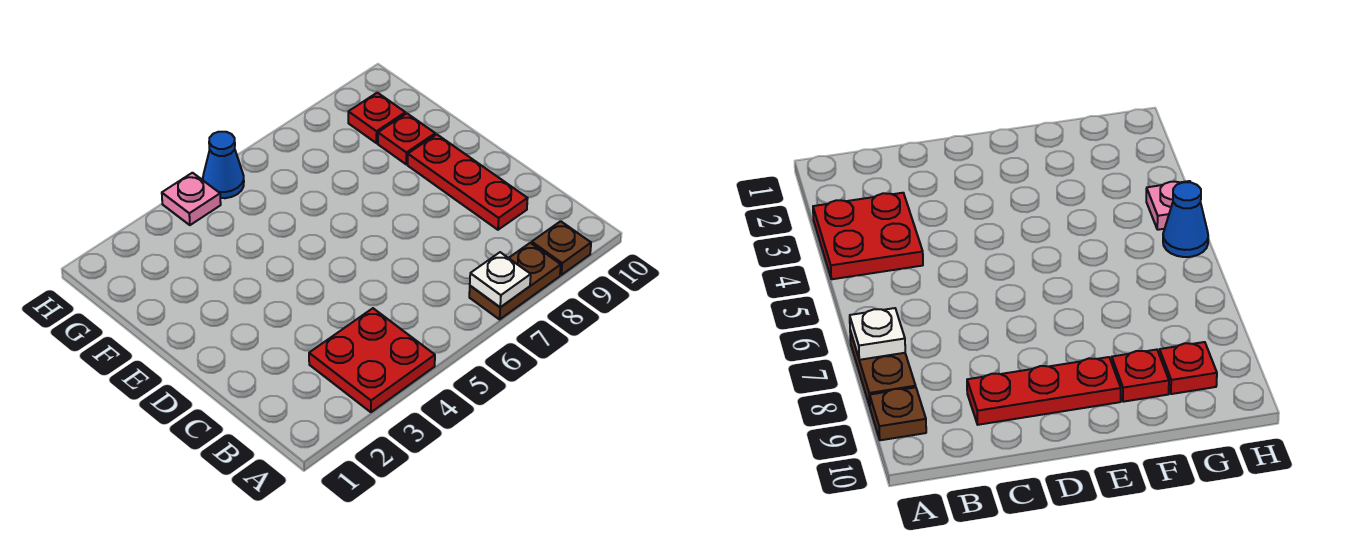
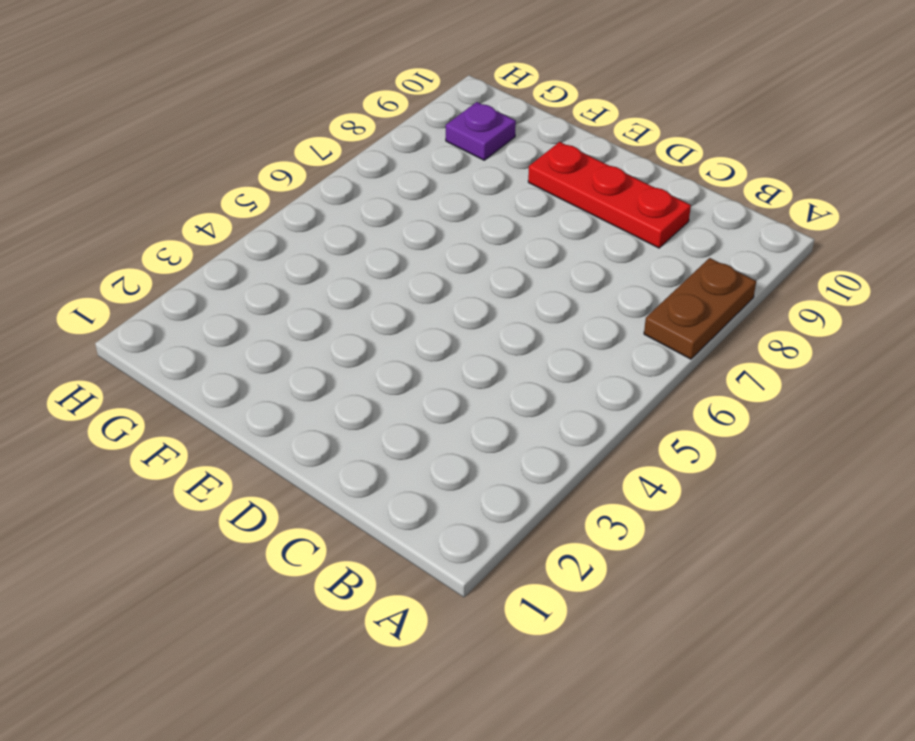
purple plate G9 level 1 -> red plate G9 level 1
none -> red plate A3:B4 level 1
none -> brown plate A9 level 1

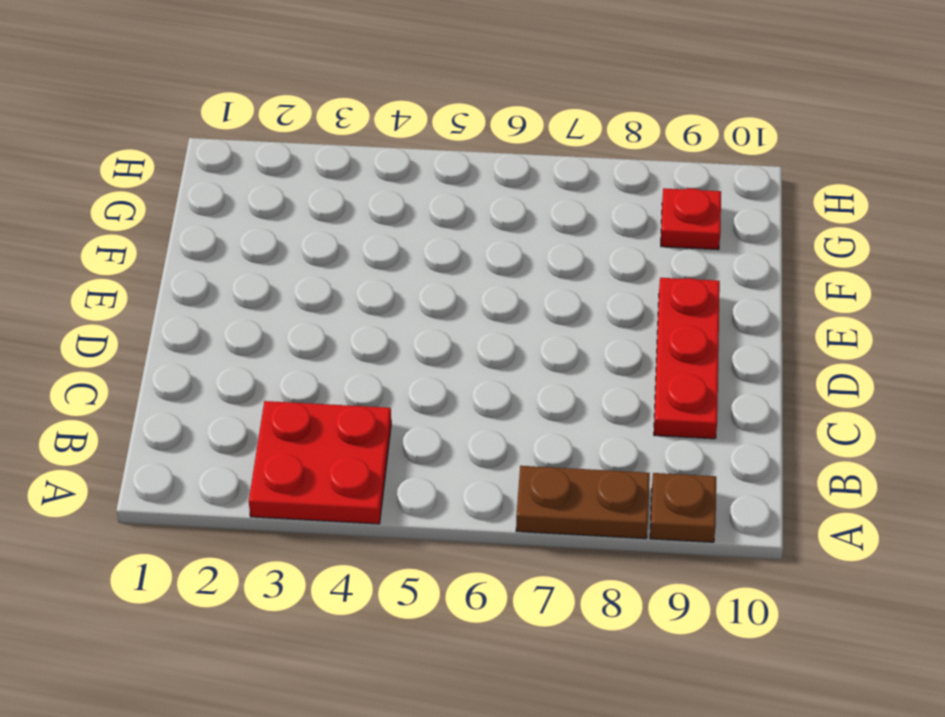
none -> red plate F9 level 1
none -> pink plate H4 level 1

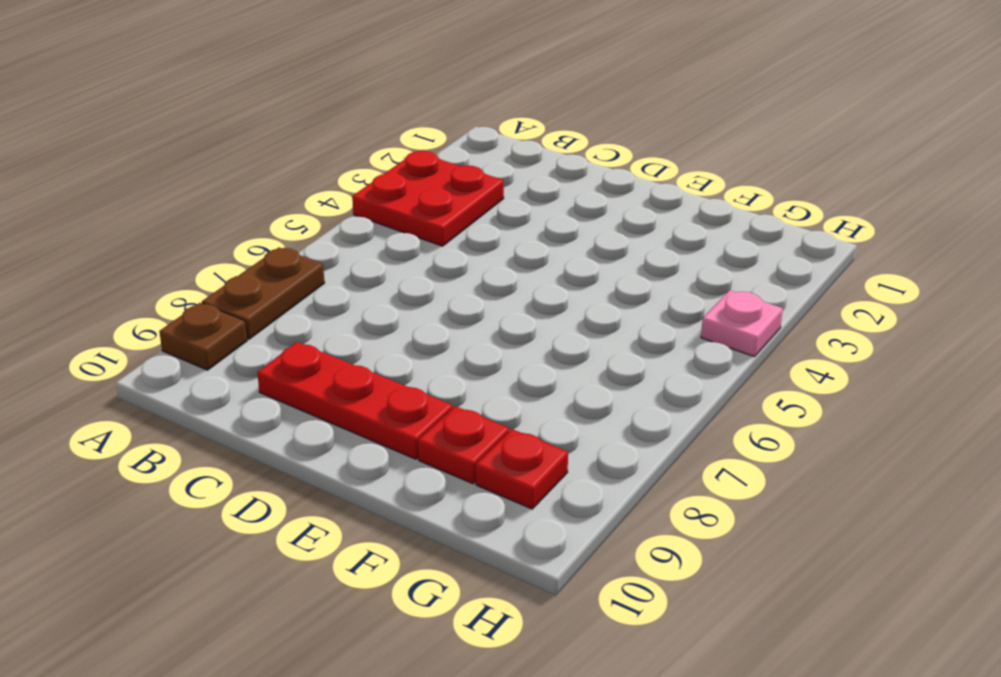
none -> blue cone H5 level 1
none -> white plate A7 level 2

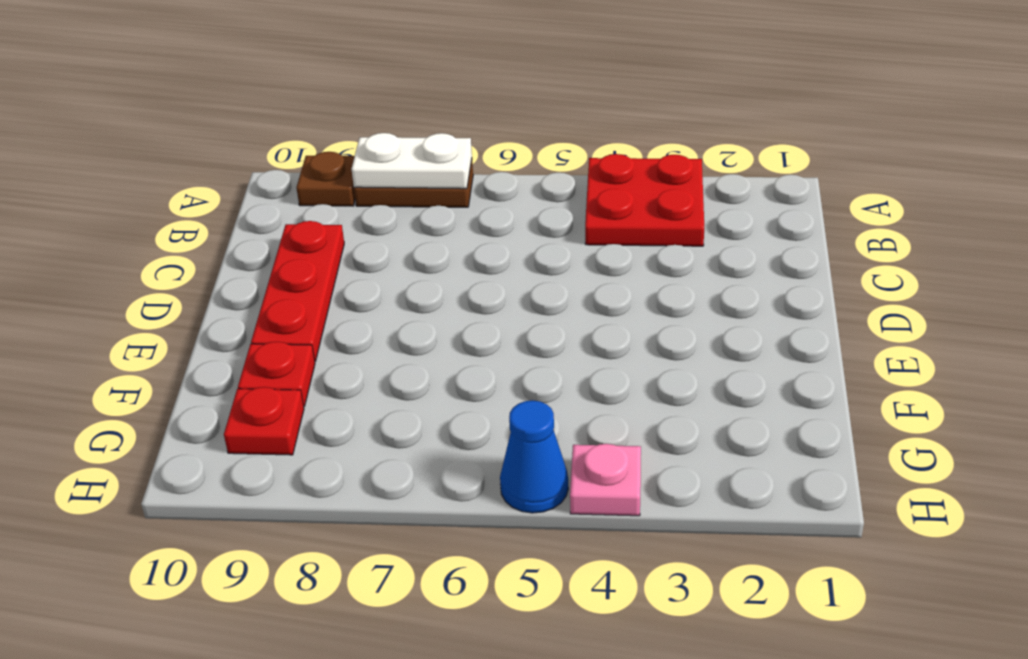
white plate A7:A8 level 2 -> white plate A7 level 2

